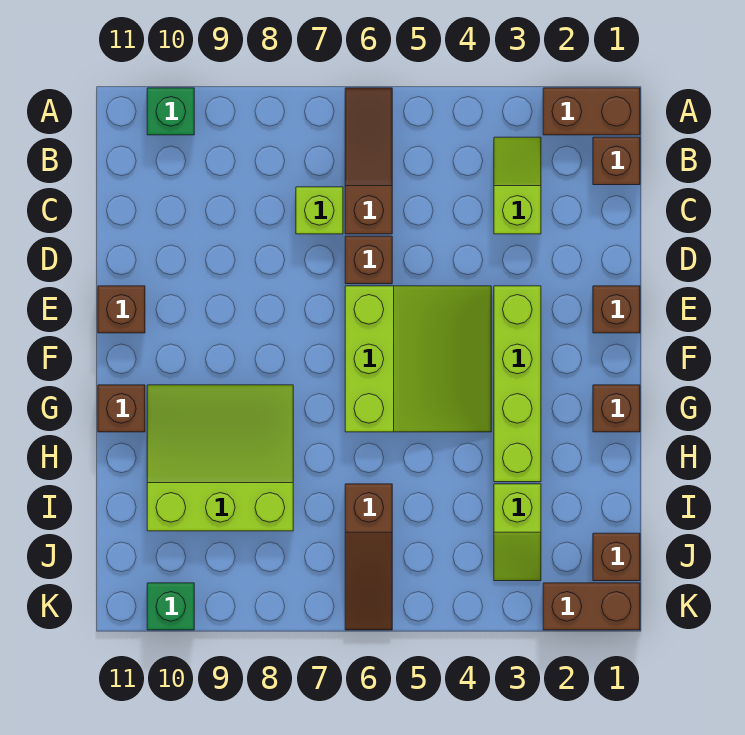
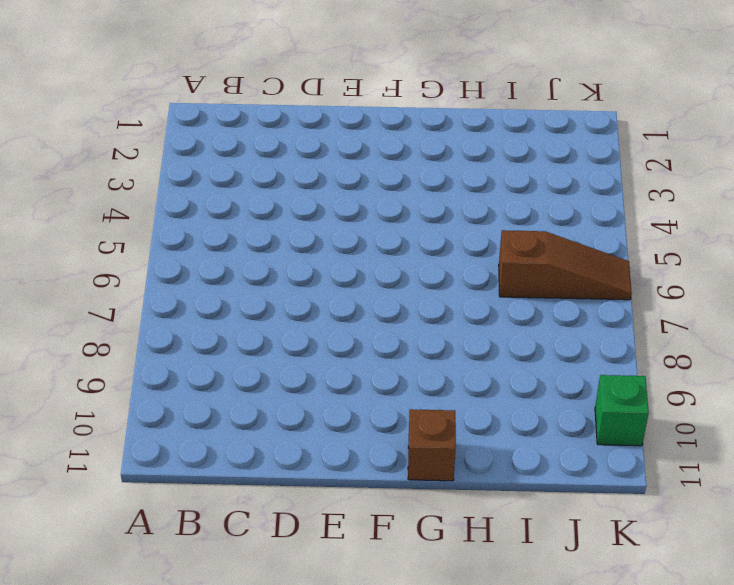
none -> brown brick A1:A2 level 1
none -> brown slope A6:C6 level 1 top C
none -> green brick A10 level 1

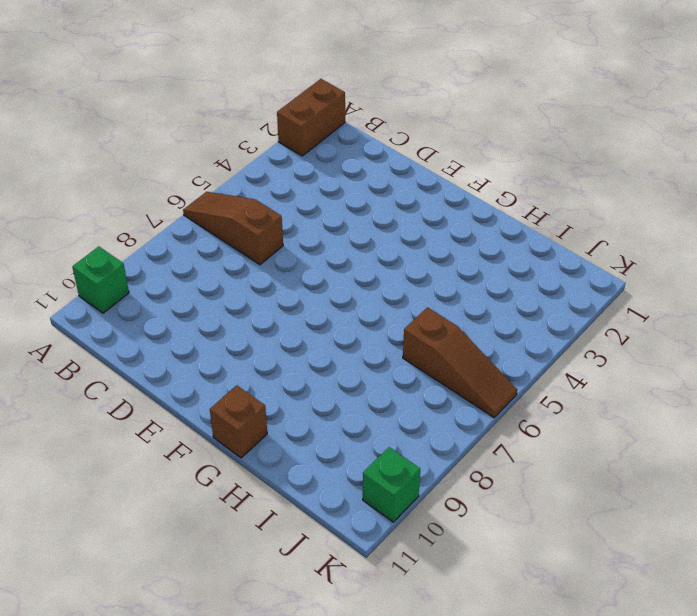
none -> brown brick B1 level 1
none -> lime slope B3:C3 level 1 top C
none -> lime brick C7 level 1

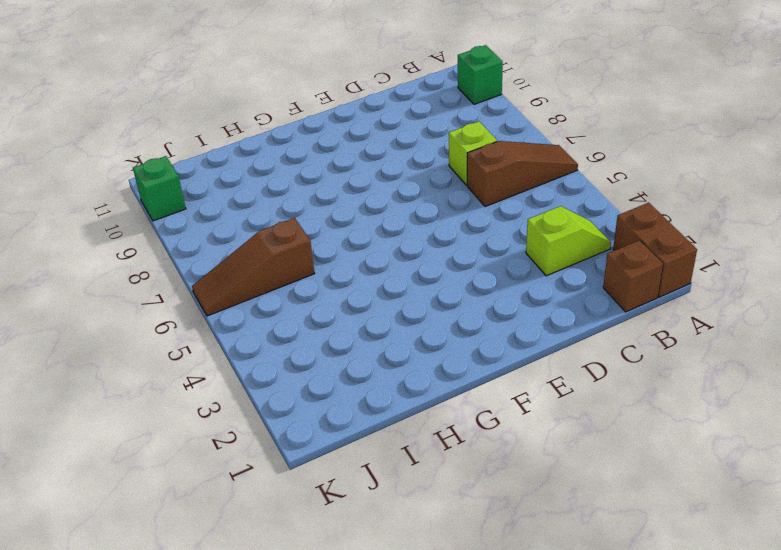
none -> brown brick D6 level 1
none -> brown brick E1 level 1
none -> lime brick E3:H3 level 1

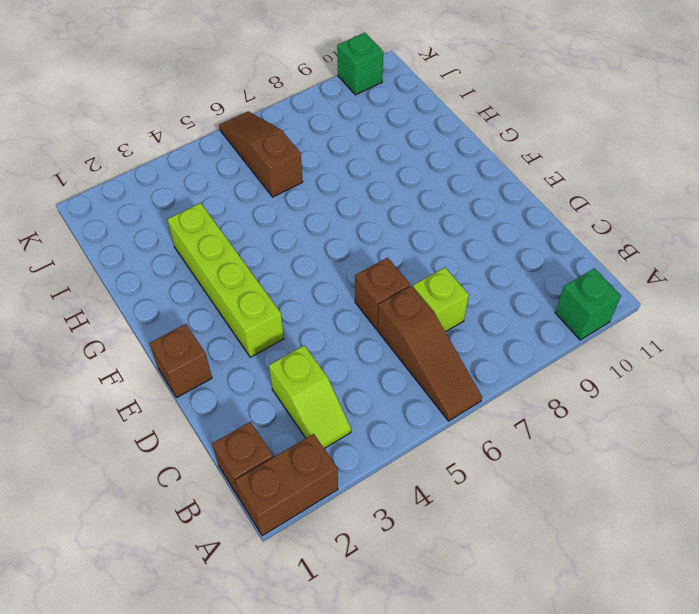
none -> lime slope E4:G6 level 1 top 6
none -> brown brick E11 level 1
none -> brown brick G1 level 1

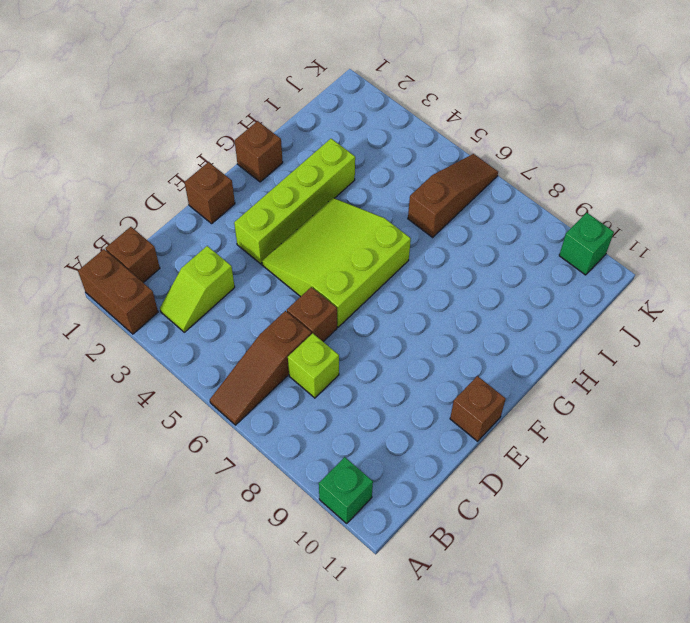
none -> lime slope G8:I10 level 1 top I
none -> brown brick G11 level 1
none -> lime slope I3:J3 level 1 top I

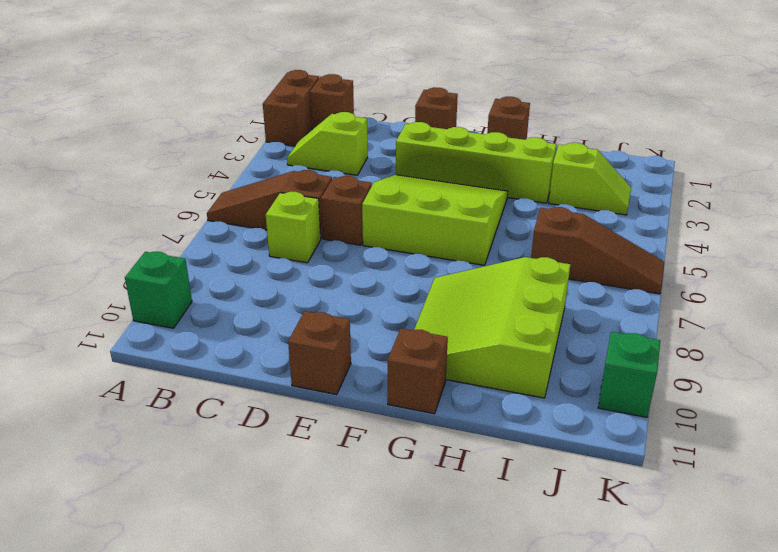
none -> brown brick J1 level 1
none -> brown brick K1:K2 level 1

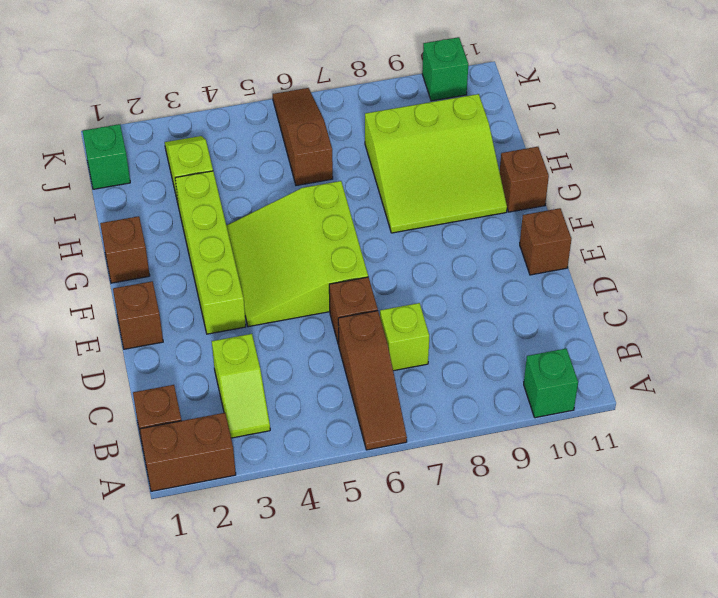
green brick J1 level 1 -> brown brick J1 level 1
none -> brown brick K1:K2 level 1

